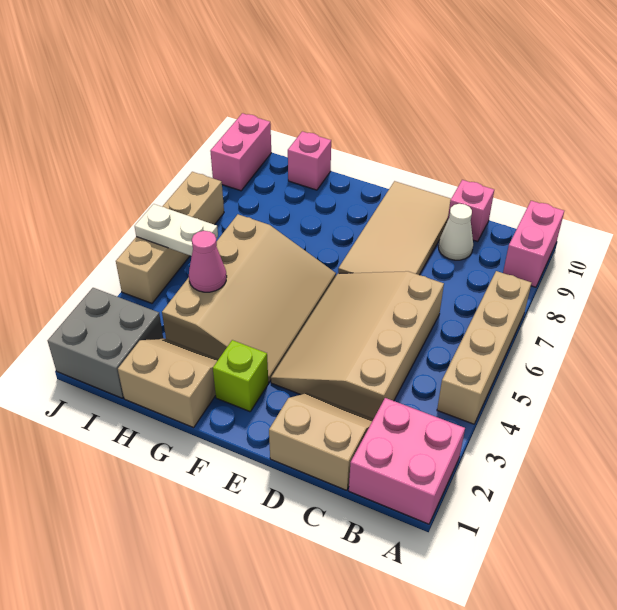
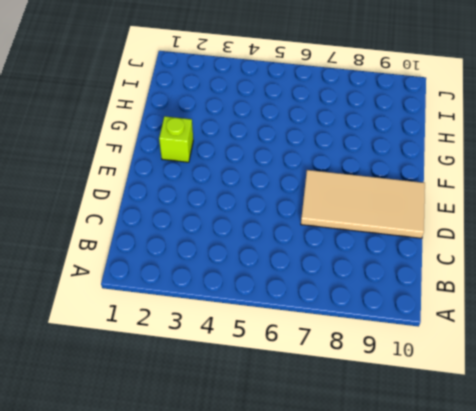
none -> pink brick A1:B2 level 1
none -> tan brick A4:A7 level 1
none -> pink brick A9:A10 level 1

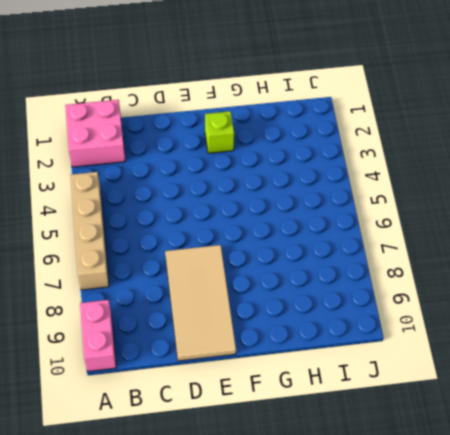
none -> tan slope C1:D2 level 1 top 1
none -> tan slope C3:E6 level 1 top C
none -> white cone C9 level 1

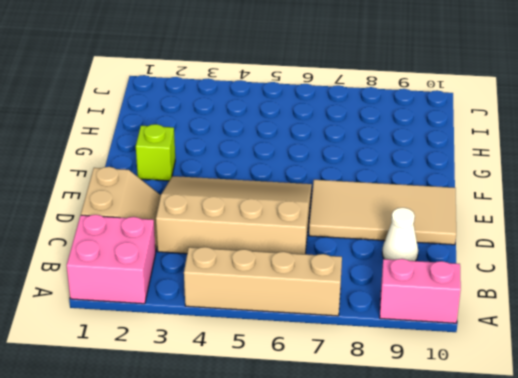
none -> pink brick C10 level 1
none -> tan slope F3:H6 level 1 top H
none -> tan slope G1:H2 level 1 top 1

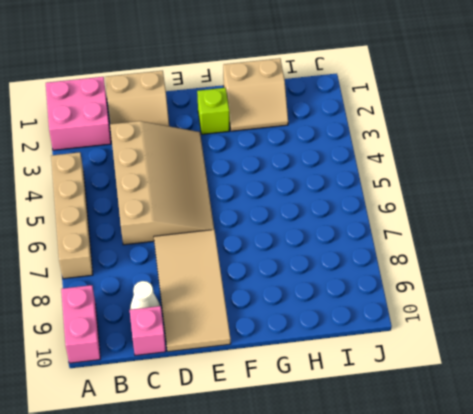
none -> tan slope F3:H6 level 1 top H
none -> pink brick H10 level 1
none -> grey brick I1:J2 level 1

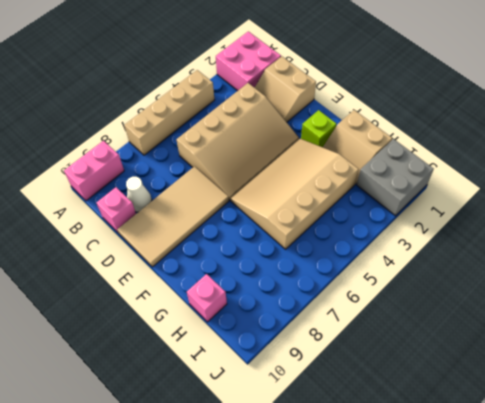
none -> tan brick J4:J7 level 1
none -> pink brick J9:J10 level 1
none -> pink cone H4 level 2

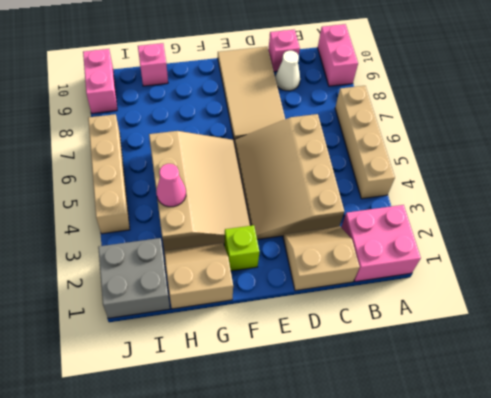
none -> white plate I5:J5 level 2

